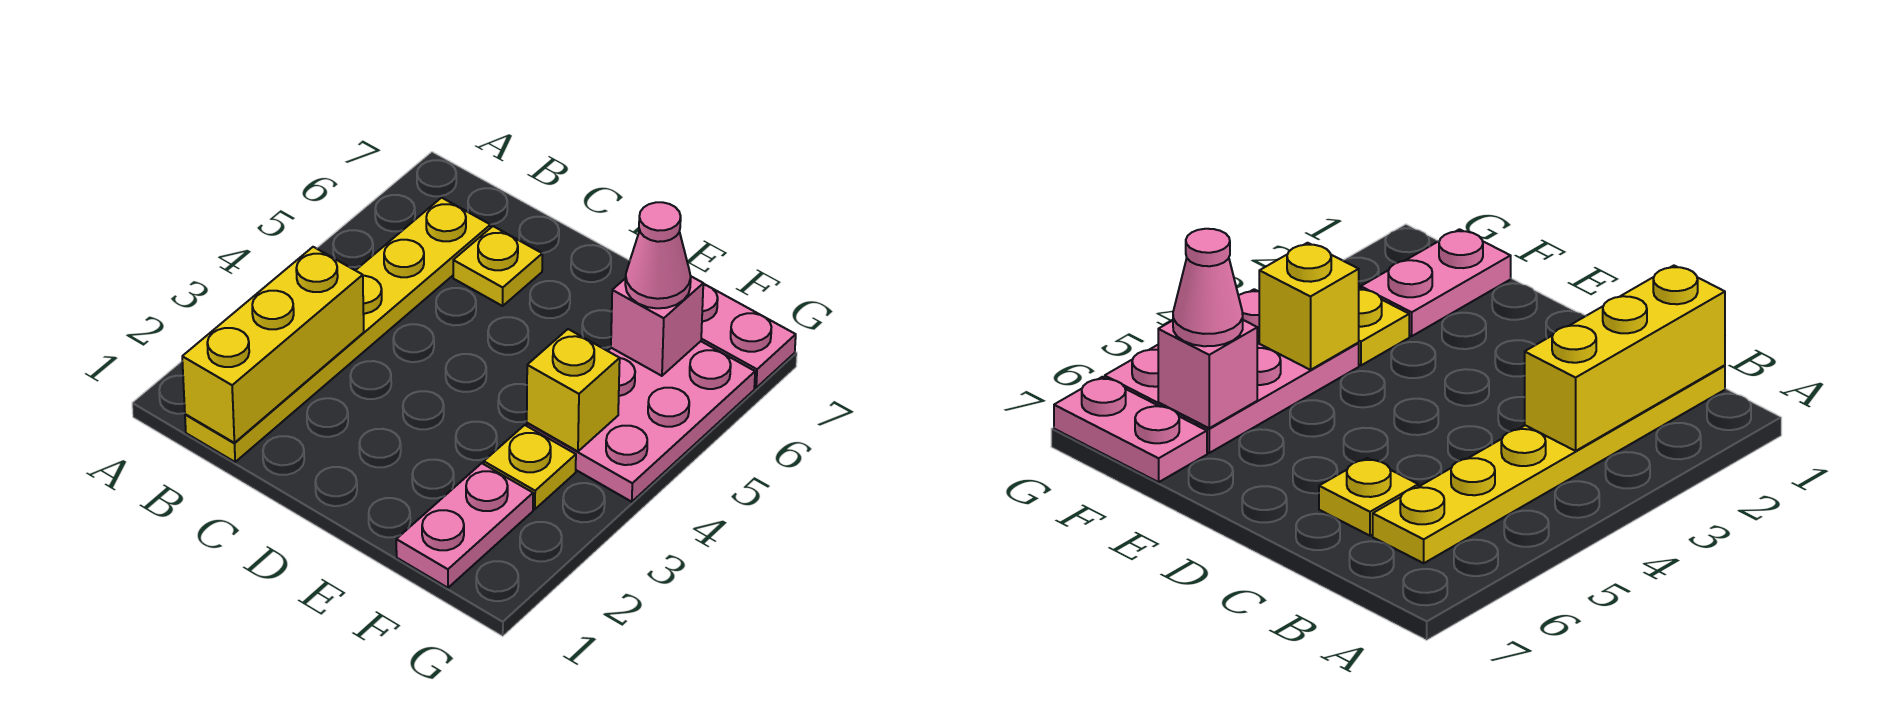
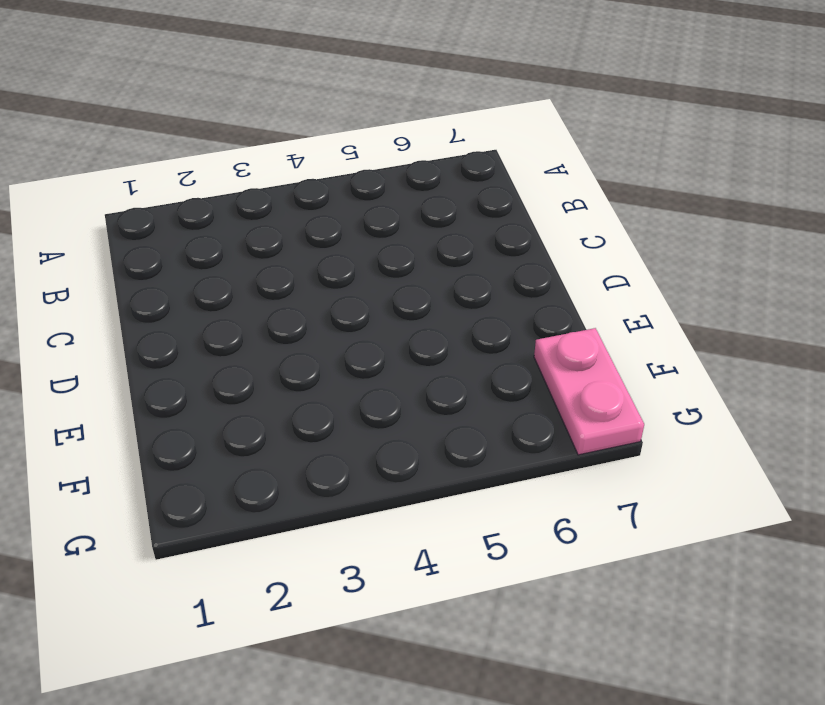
none -> yellow plate B1:B6 level 1
none -> yellow plate C6 level 1

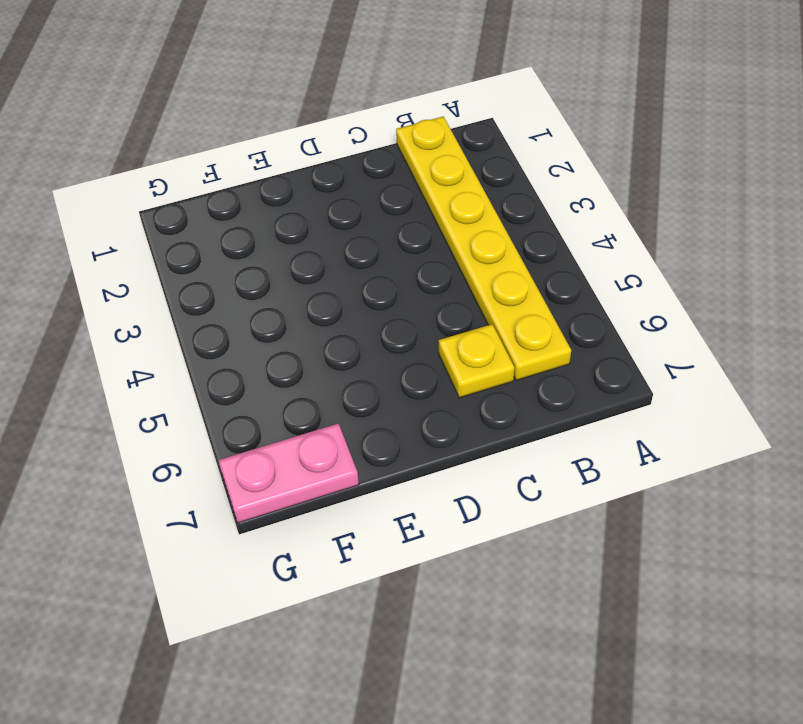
none -> pink plate F1:F2 level 1
none -> yellow plate F3 level 1

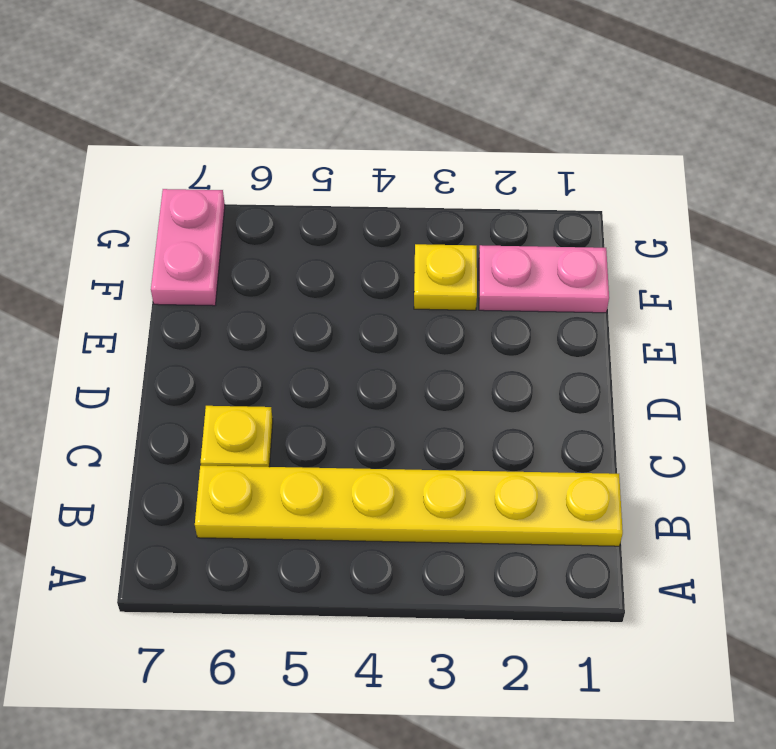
none -> pink plate F4:G6 level 1
none -> yellow brick B1:B3 level 2

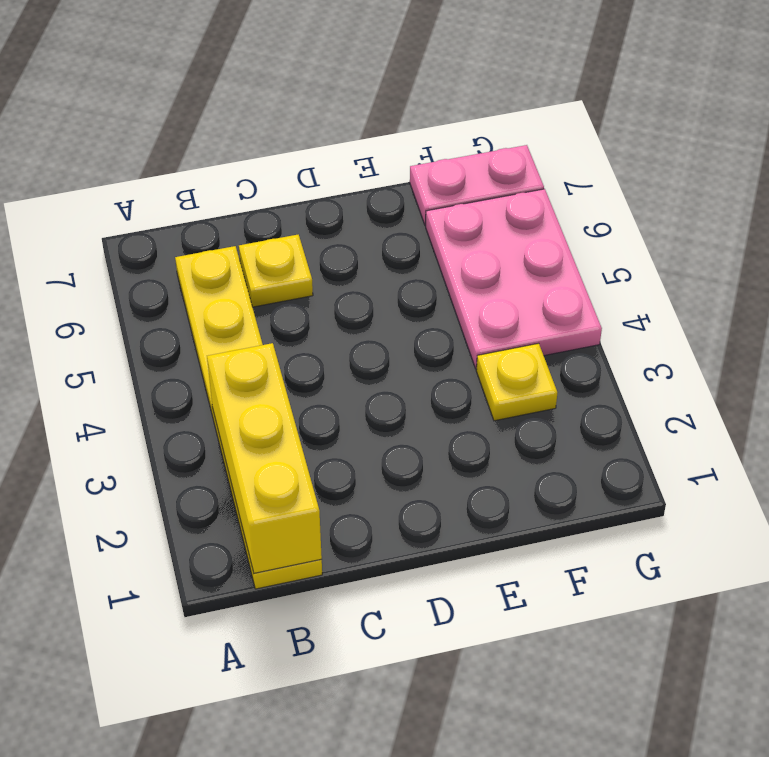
none -> pink plate F1:F2 level 1
none -> yellow brick F4 level 2

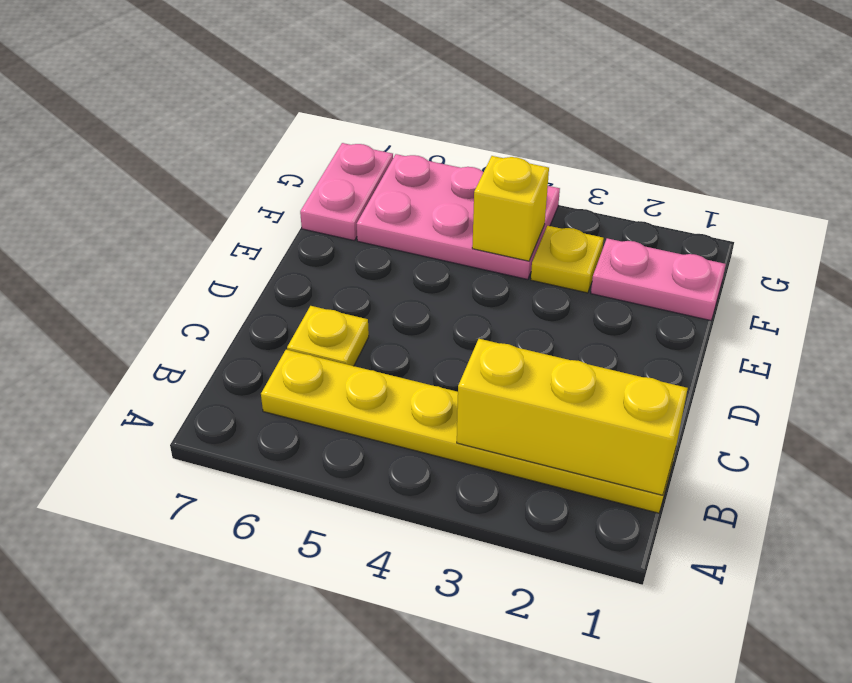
none -> pink brick F6 level 2
none -> pink cone F6 level 3

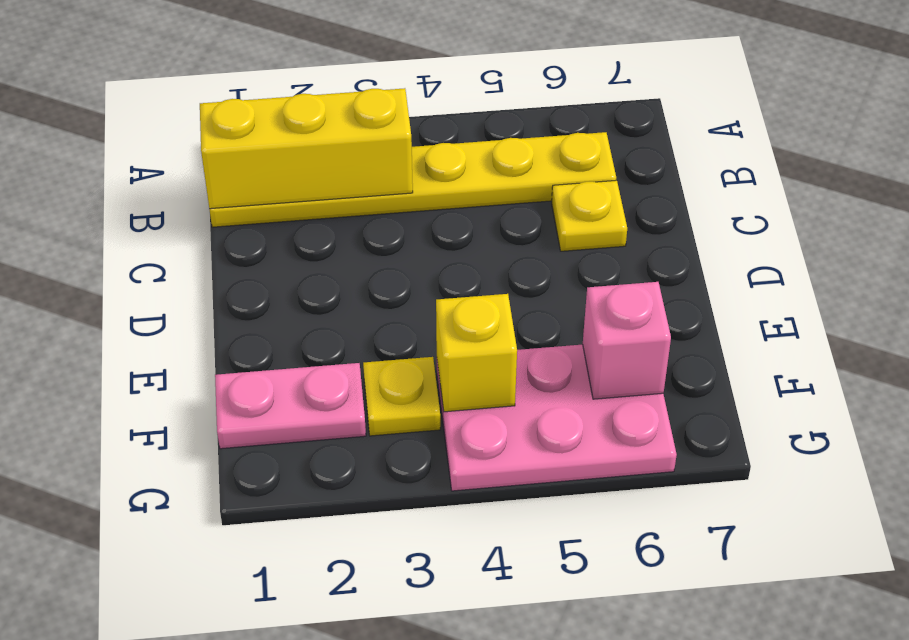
none -> pink plate F7:G7 level 1
none -> pink cone F6 level 3

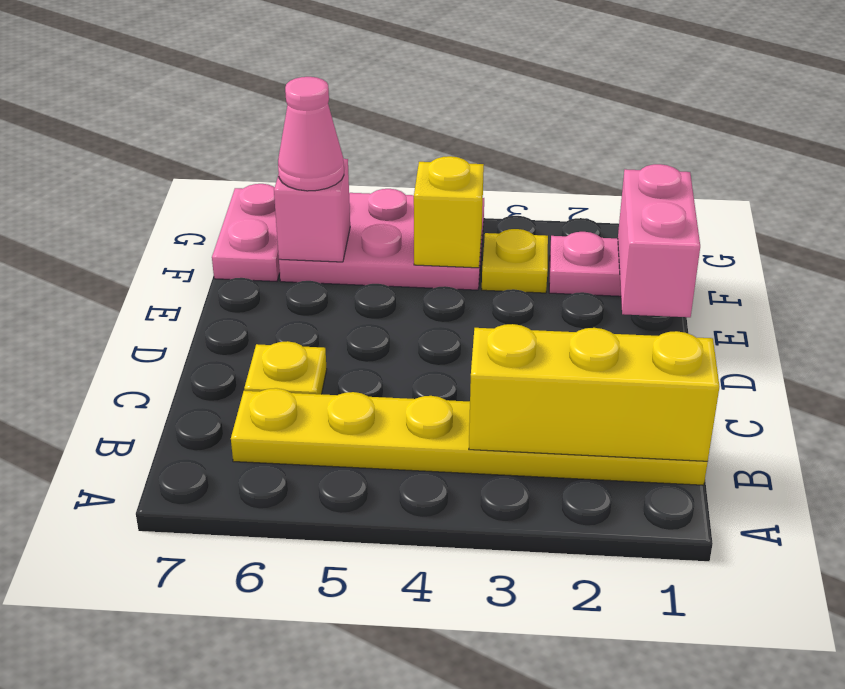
pink brick E1:F1 level 2 -> none

